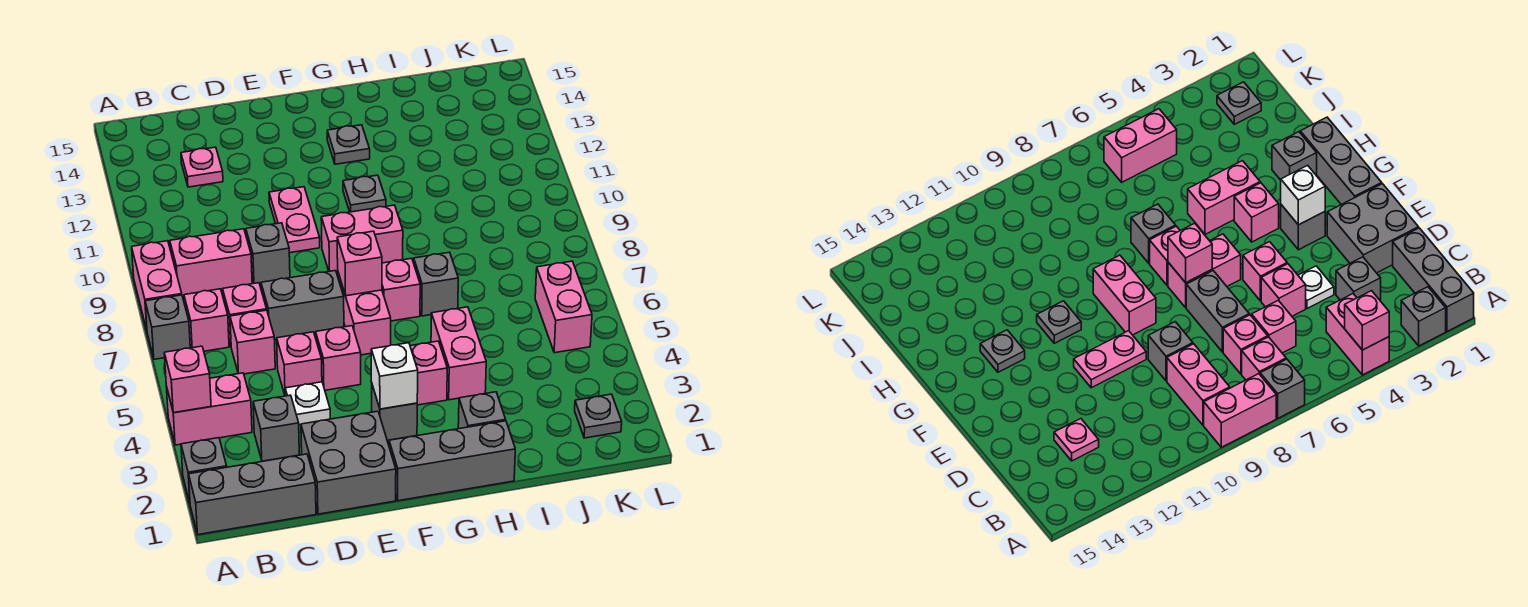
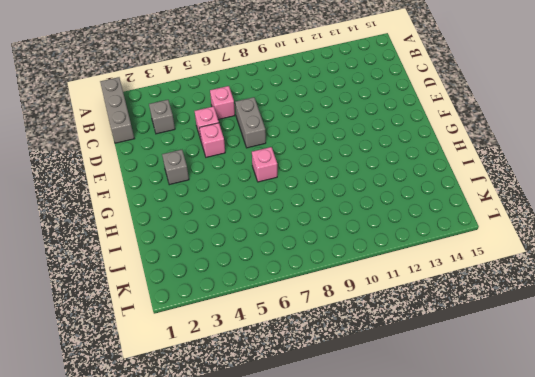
none -> grey brick A2 level 1
none -> pink brick A4:B4 level 1
none -> grey brick A7 level 1
none -> pink brick A8:A9 level 1

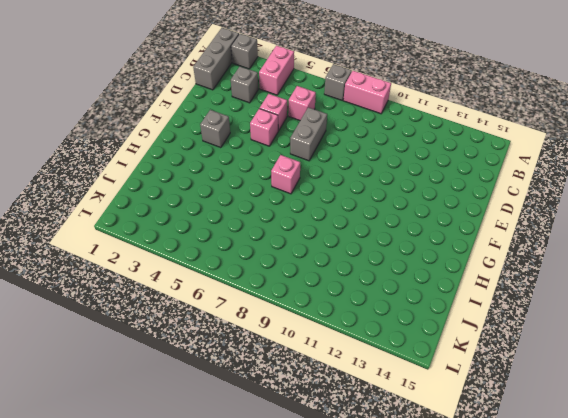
none -> pink brick B7 level 1
none -> pink brick B9:C9 level 1
none -> pink brick C7 level 1
none -> pink plate C13 level 1

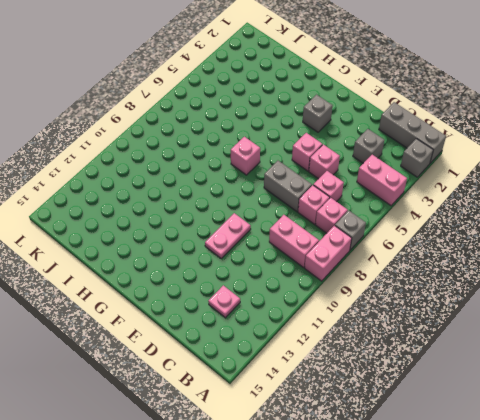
none -> grey brick D1:E2 level 1
none -> white plate D4 level 1
none -> grey brick D9 level 1
none -> grey brick F1:H1 level 1

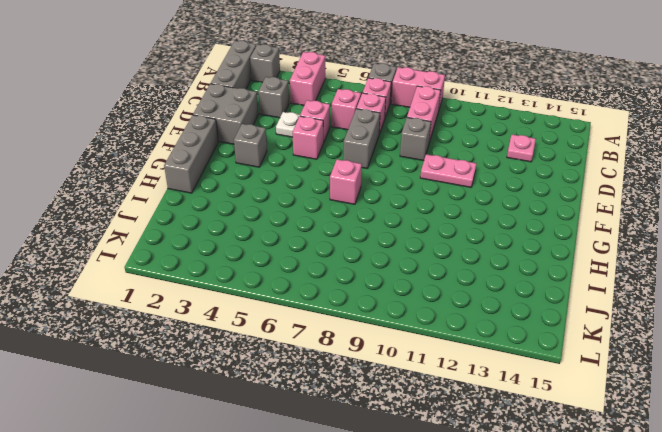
none -> pink brick F6:F7 level 1
none -> pink brick F9:G9 level 1
none -> pink brick G4 level 1
none -> grey plate G11 level 1

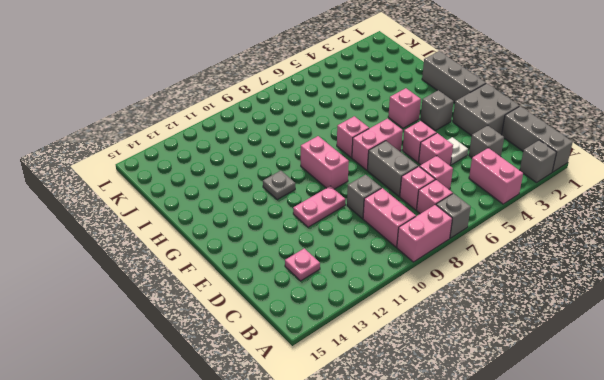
none -> grey plate G13 level 1
none -> grey brick H2 level 1
none -> pink brick H4:H5 level 1
none -> grey brick H7 level 1

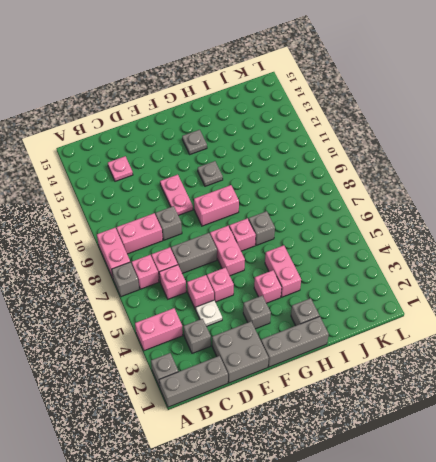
none -> grey plate K2 level 1
none -> pink brick K5:K6 level 1
none -> pink brick A4 level 2
none -> white brick F3 level 2

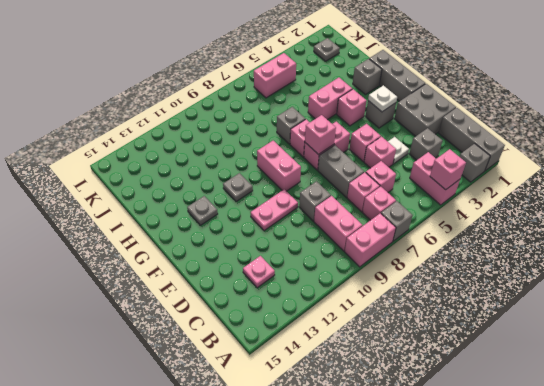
white plate F3 level 2 -> white brick F3 level 2

